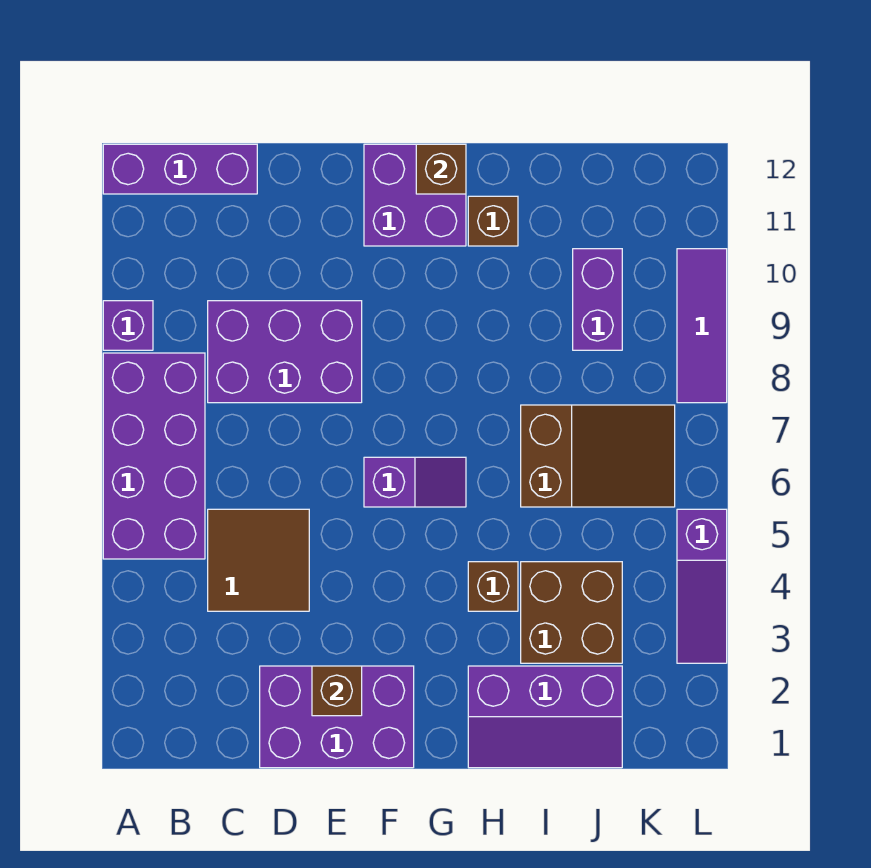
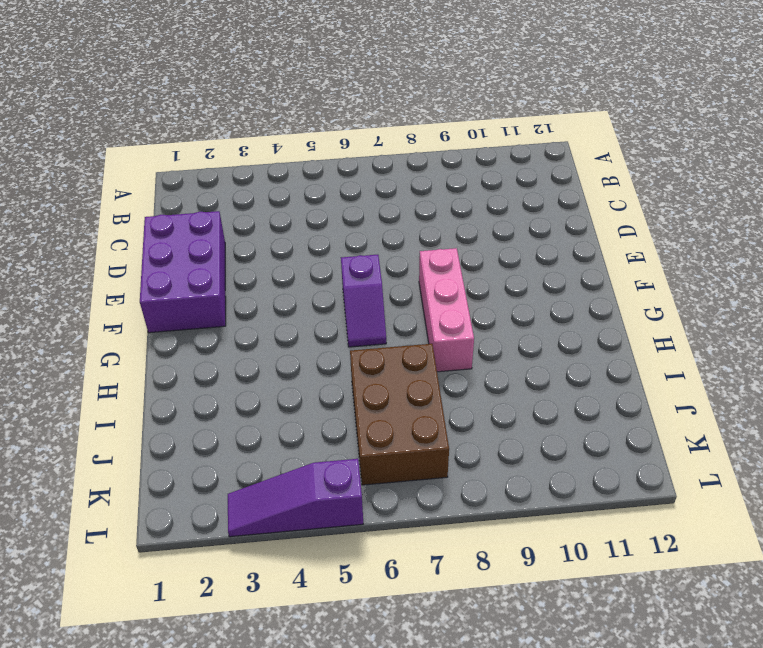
pink brick F8:H8 level 1 -> none
brown brick I6:K7 level 1 -> brown slope I6:K7 level 1 top I
none -> purple brick A5:B8 level 1
none -> purple brick A9 level 1
none -> purple brick A12:C12 level 1

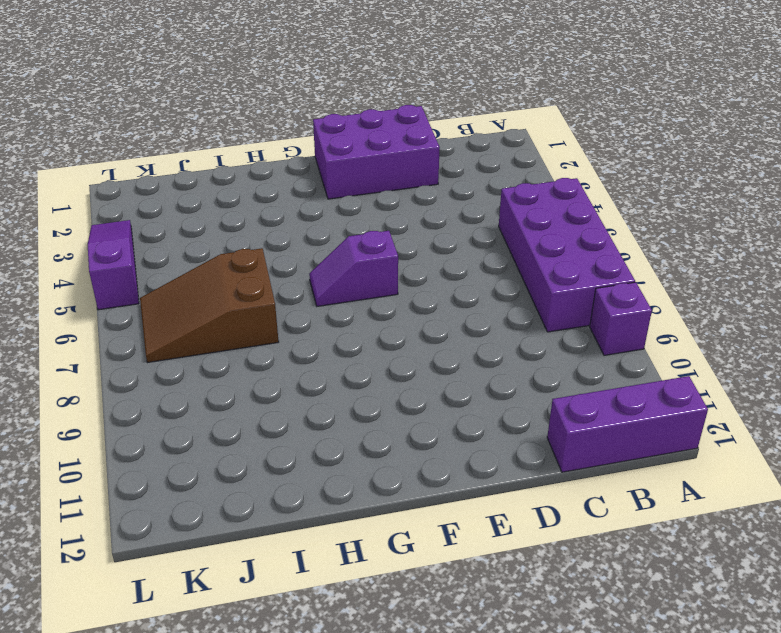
none -> brown tile C4:D5 level 1
none -> purple brick C8:E9 level 1
none -> purple brick F11:G12 level 1

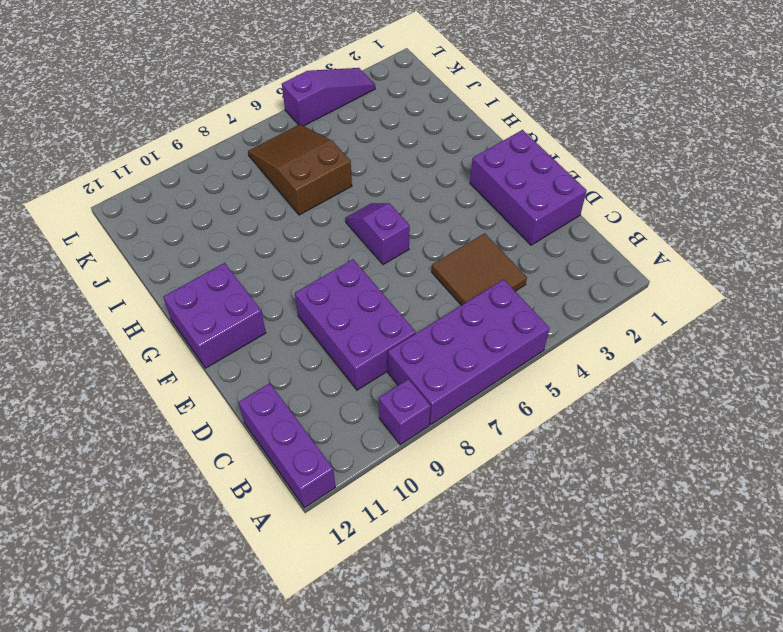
none -> purple slope H1:J2 level 1 top 2
none -> brown brick H4 level 1
none -> brown brick H11 level 1

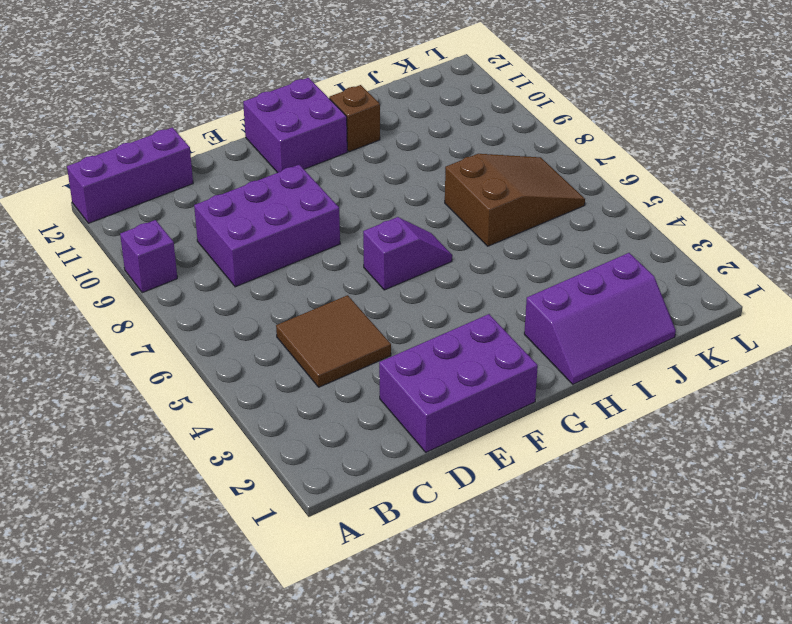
none -> purple brick A5:B8 level 1
none -> brown brick H4 level 1
none -> brown brick I3:J4 level 1

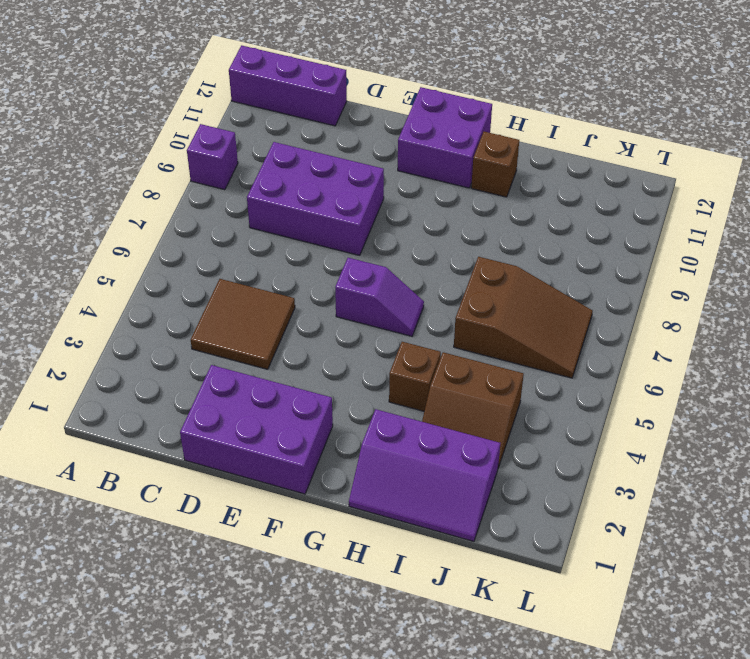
brown slope I3:J4 level 1 top 4 -> brown brick I3:J4 level 1
none -> purple brick A5:B8 level 1
none -> purple brick J9:J10 level 1
none -> purple slope L3:L5 level 1 top 5

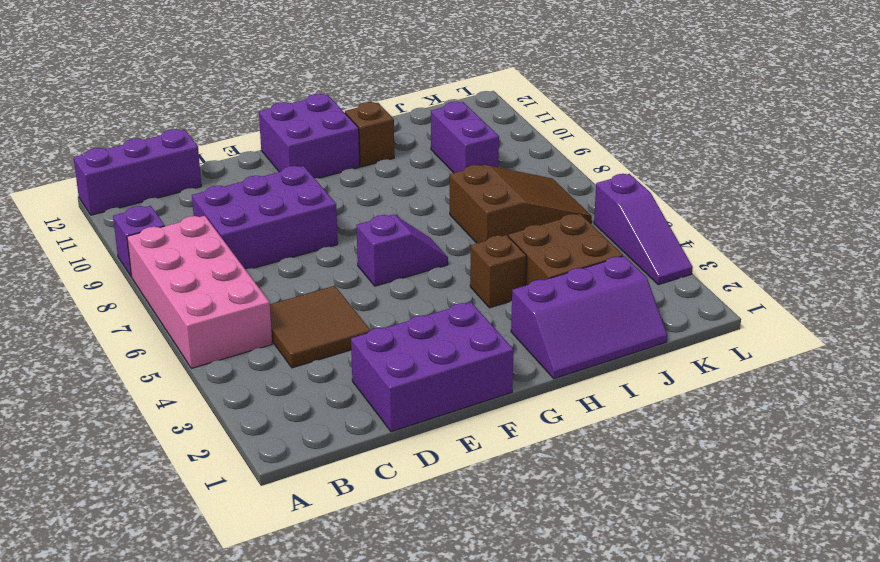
pink brick A5:B8 level 1 -> purple brick A5:B8 level 1
none -> purple tile L8:L10 level 1
none -> brown brick E2 level 2
none -> brown brick G12 level 2

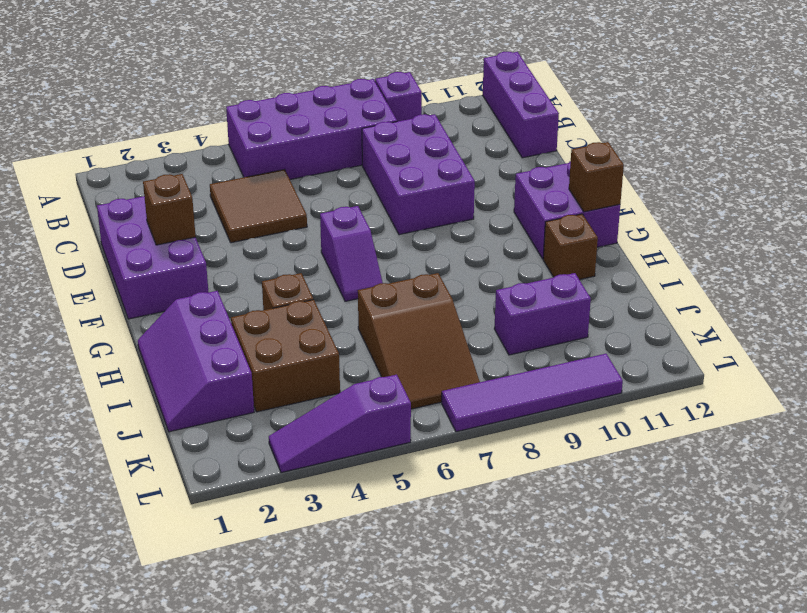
purple tile L7:L10 level 1 -> purple tile L8:L10 level 1

